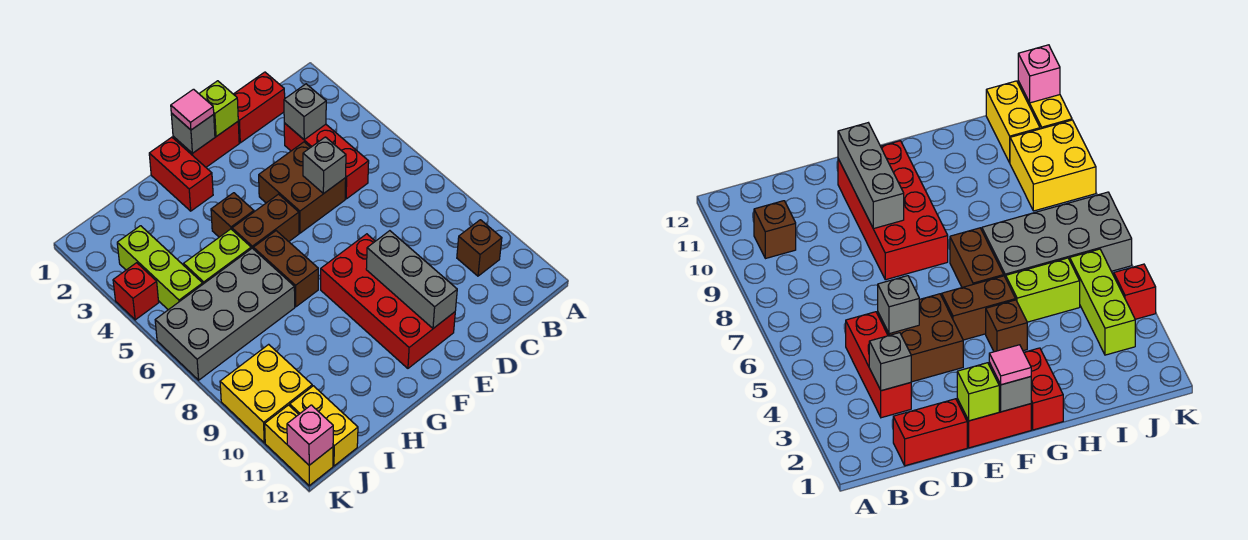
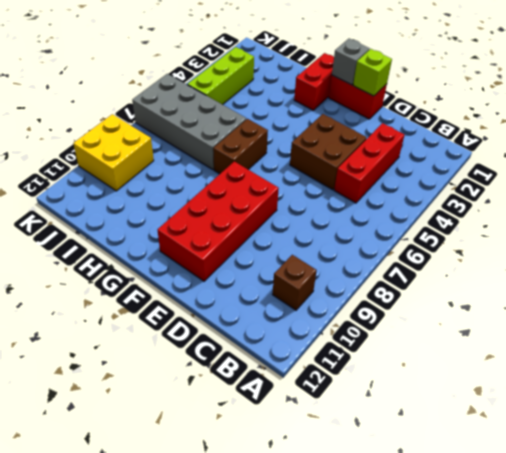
none -> red brick C1:D1 level 1
none -> brown brick F5:G5 level 1
none -> brown brick G4 level 1

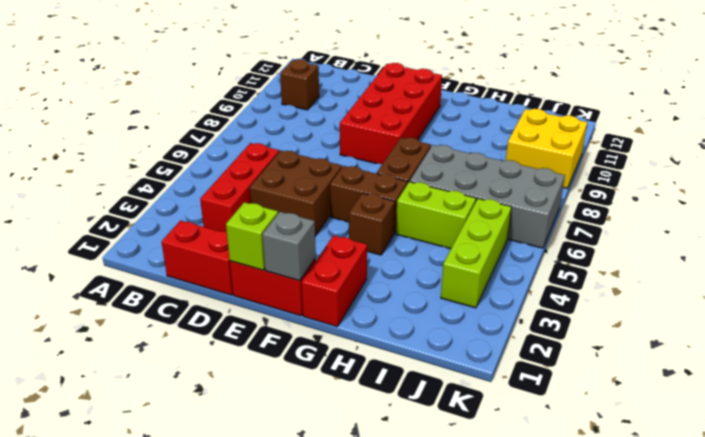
none -> yellow brick J11:J12 level 1
none -> red brick K4 level 1
none -> yellow brick K11:K12 level 1

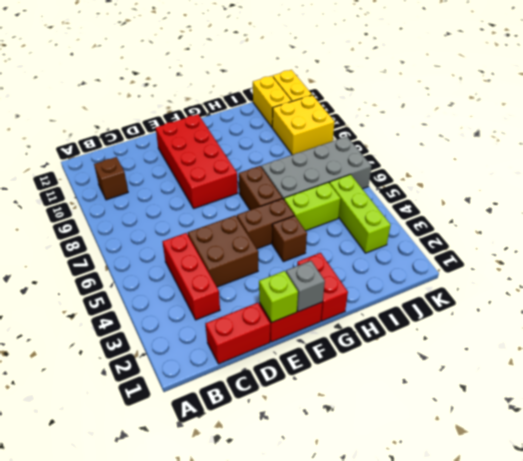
none -> red brick K4 level 1
none -> grey brick C3 level 2
none -> grey brick D5 level 2

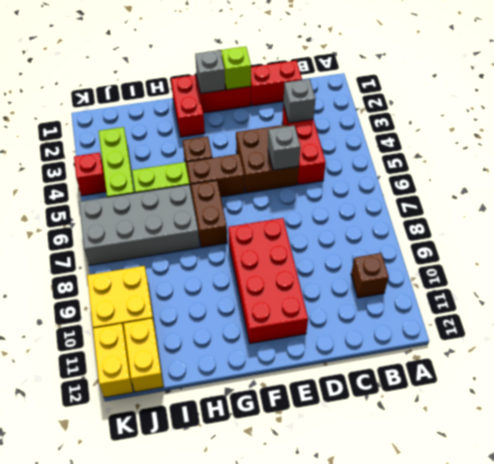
none -> grey brick E9:E11 level 2
none -> pink brick K12 level 2
none -> pink tile F1 level 3

